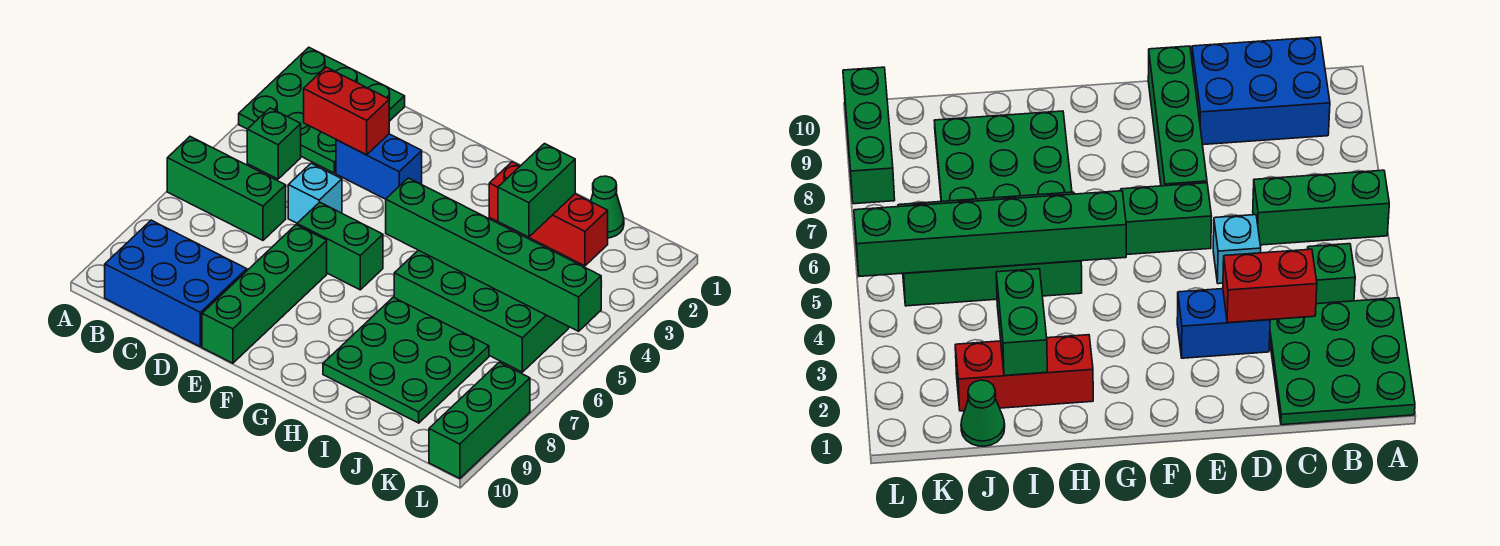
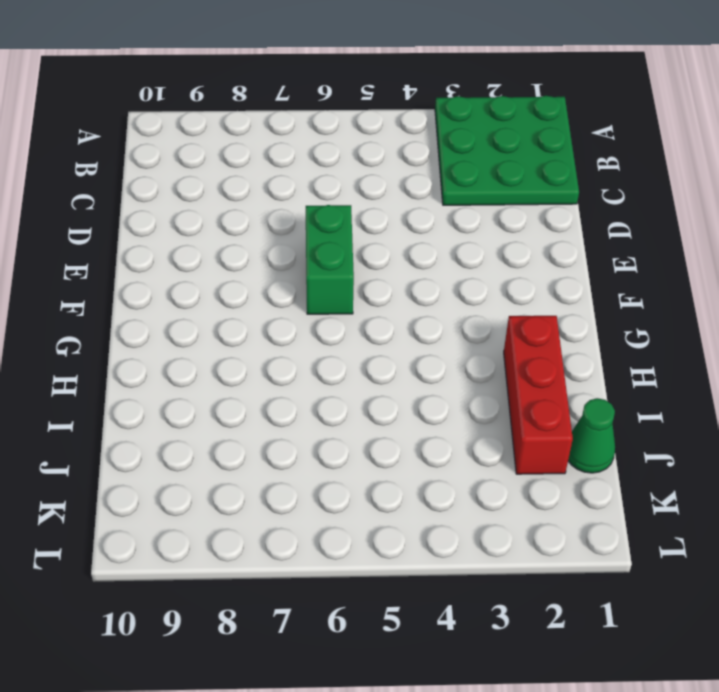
none -> green brick A6:C6 level 1
none -> green brick B4 level 1
none -> blue brick B9:D10 level 1

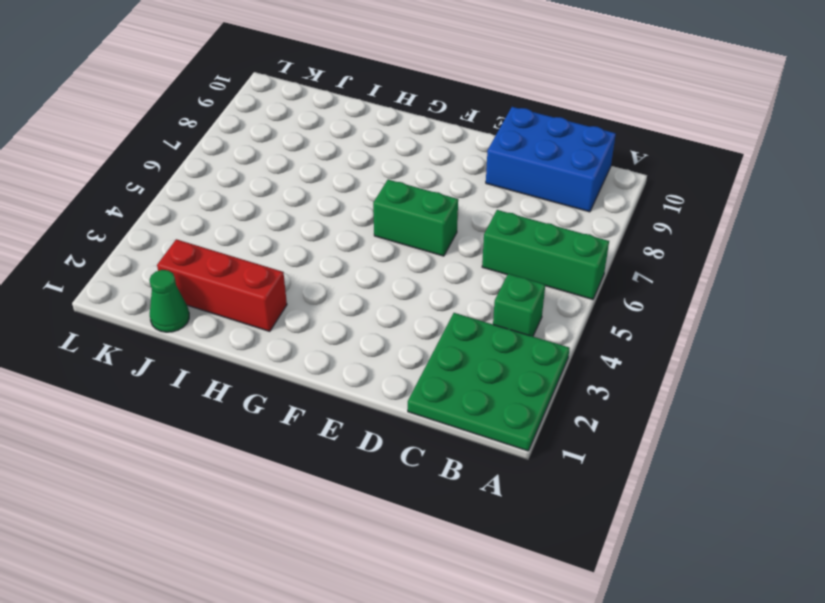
none -> blue brick D3:E3 level 1
none -> cyan brick D5 level 1
none -> green brick E7:E10 level 1

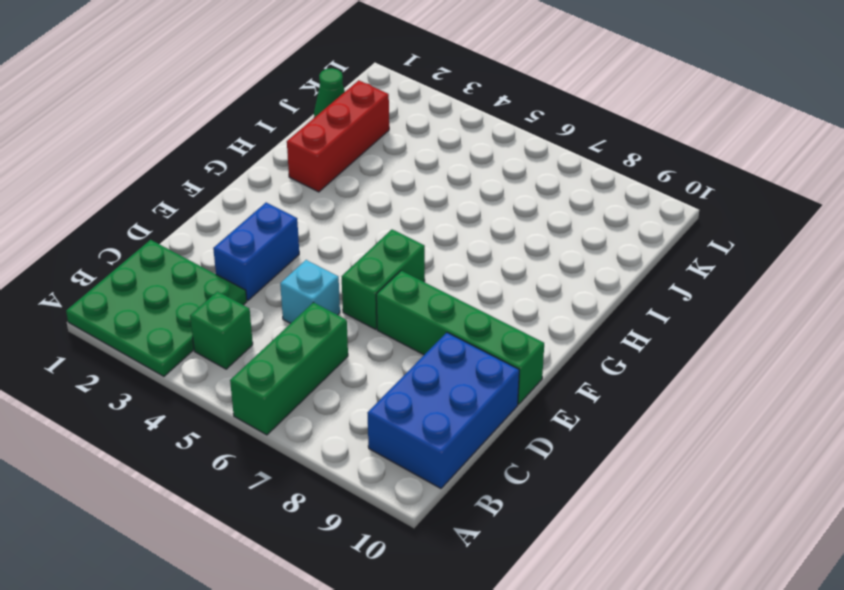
none -> green brick H5:K6 level 1
none -> green plate H7:J9 level 1
none -> green brick L8:L10 level 1

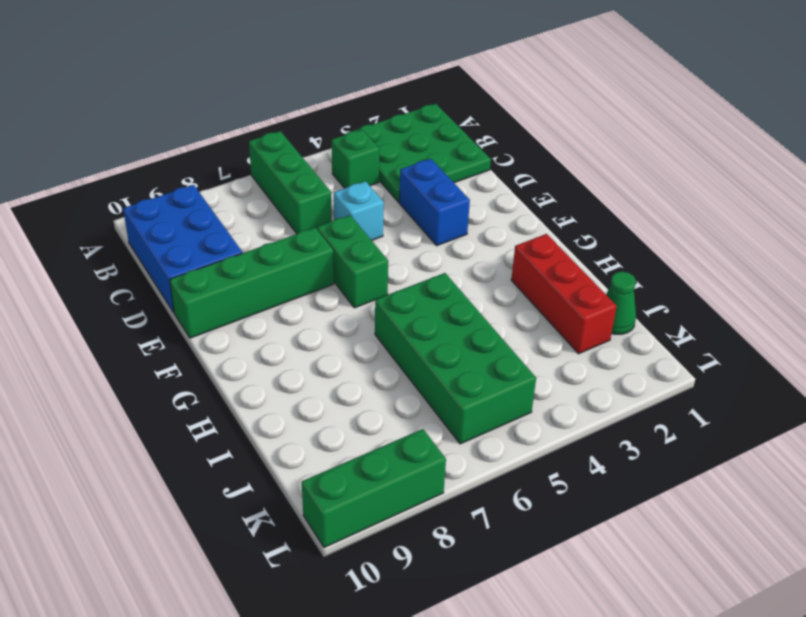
none -> green plate H7:J9 level 1
none -> red brick C3:D3 level 2
none -> green brick G5:L5 level 2

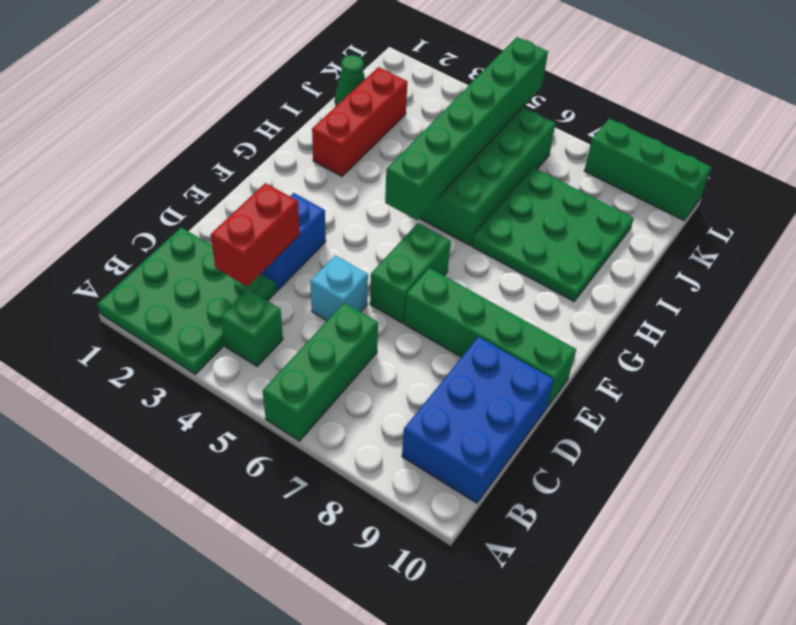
none -> green brick I2:I3 level 2

